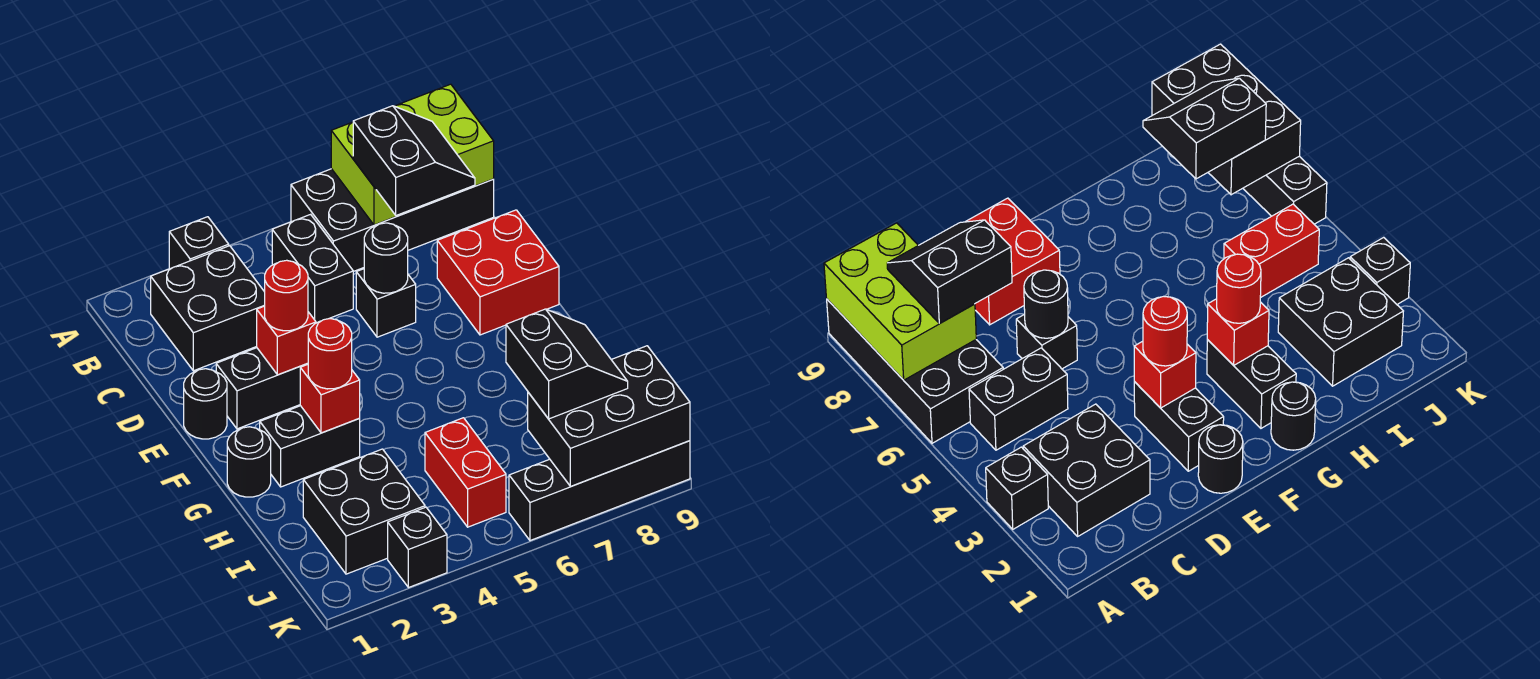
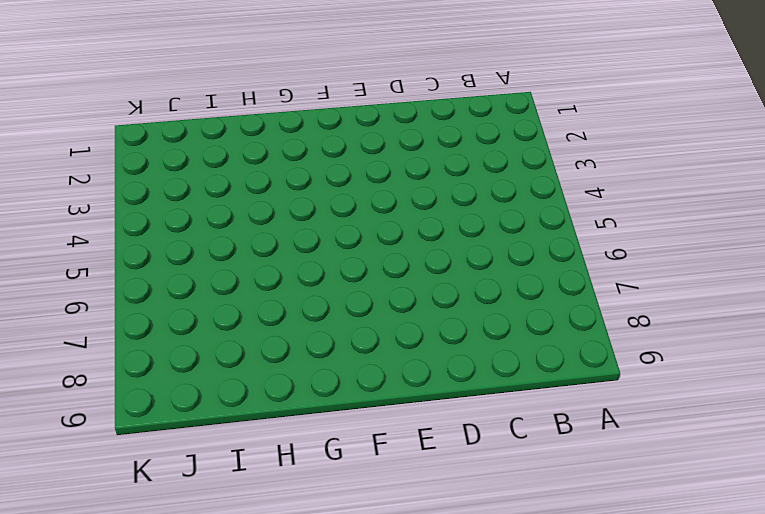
none -> black brick A3 level 1
none -> black brick A6:B9 level 1
none -> black brick B2:C3 level 1

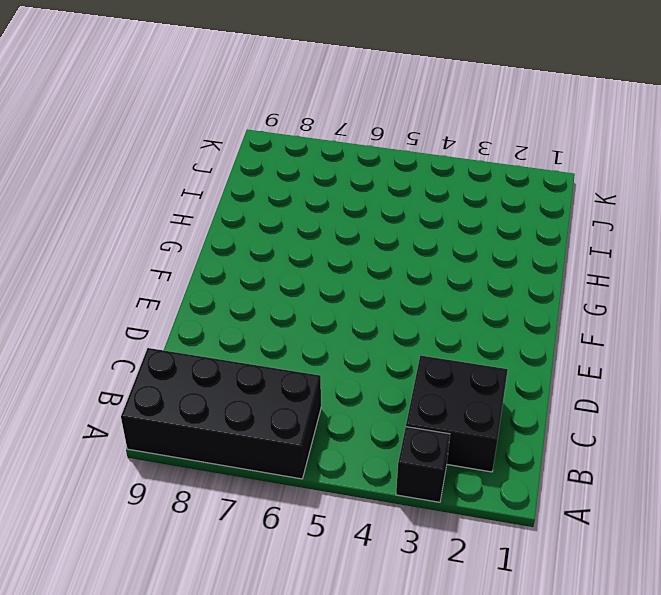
none -> black brick B5:C5 level 1
none -> black brick D6 level 1
none -> red brick D8:E9 level 1

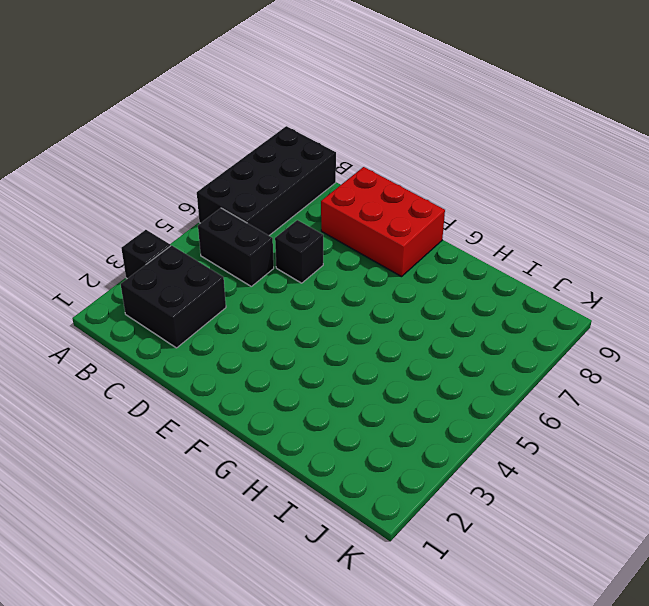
red brick D8:F9 level 1 -> red brick D8:E9 level 1
none -> black round brick E1 level 1
none -> black brick E2:E3 level 1
none -> black round brick G1 level 1

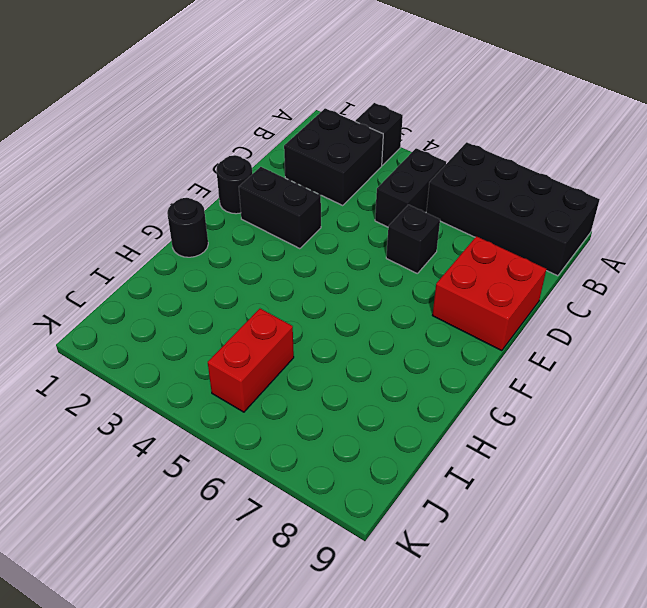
none -> black brick G2:G3 level 1
none -> black brick I2:J3 level 1
none -> black brick K3 level 1

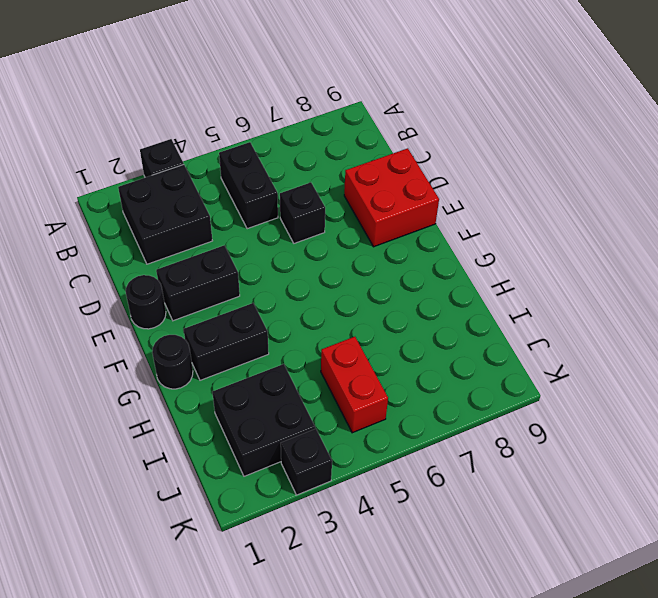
none -> black brick A6:B9 level 1
none -> black brick K6:K9 level 1
none -> lime brick A7:B9 level 2

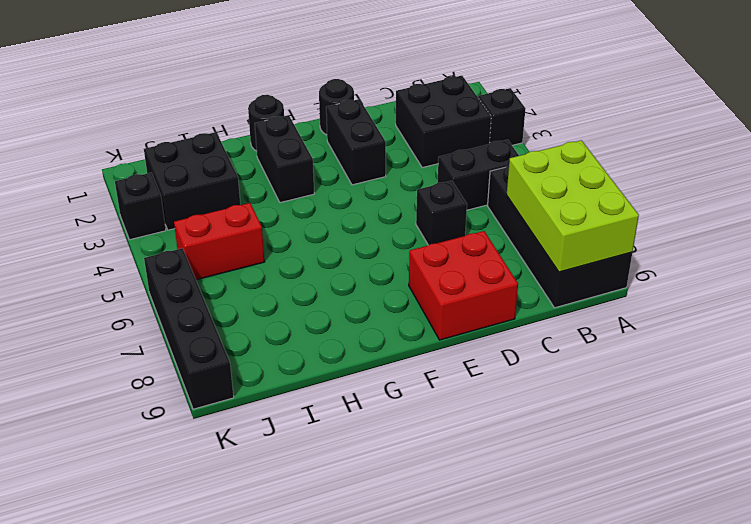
none -> black round brick D6 level 2
none -> red brick E3 level 2
none -> red brick G3 level 2

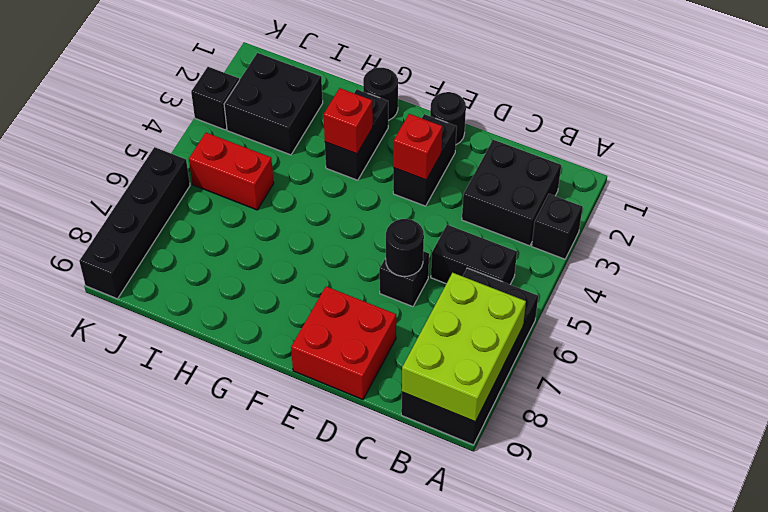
none -> black brick J7:K9 level 2
none -> black slope B7:C8 level 3 top 7
none -> red round brick E3 level 3

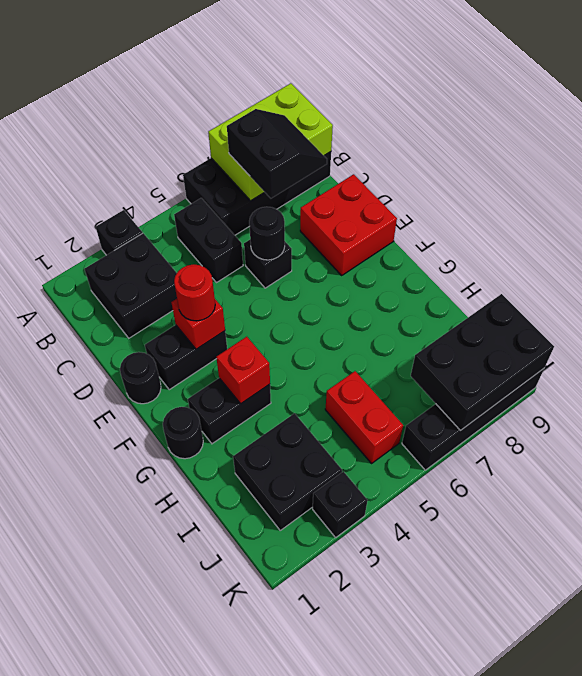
none -> red round brick G3 level 3
none -> black slope I7:J8 level 3 top 7

